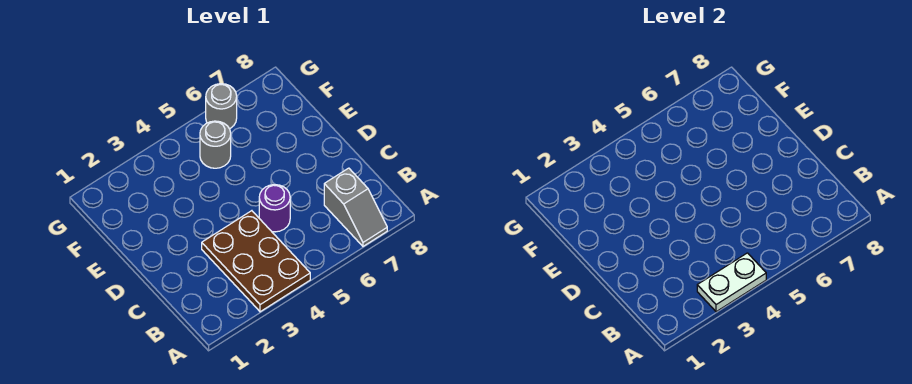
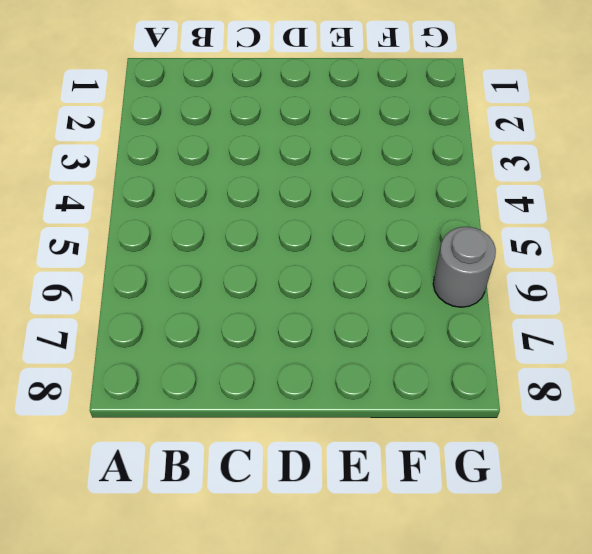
none -> brown plate A3:C4 level 1
none -> grey slope A7:B7 level 1 top B

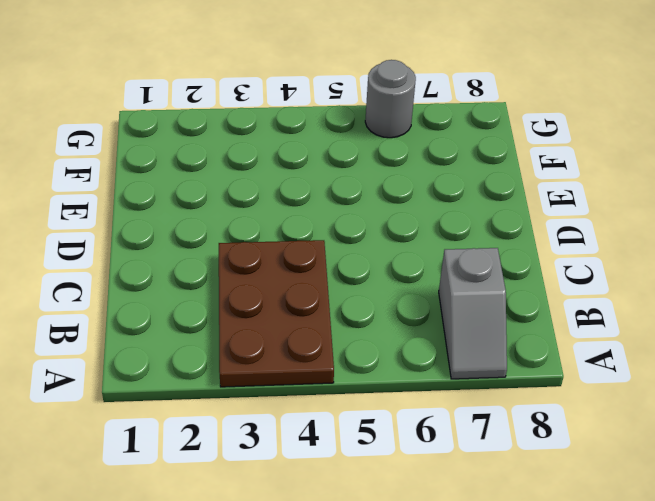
none -> purple round brick C5 level 1
none -> grey round brick F5 level 1

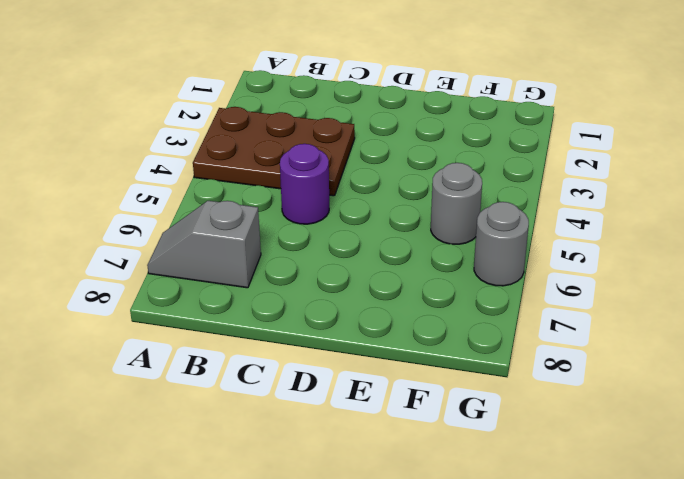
none -> white plate A3:A4 level 2

